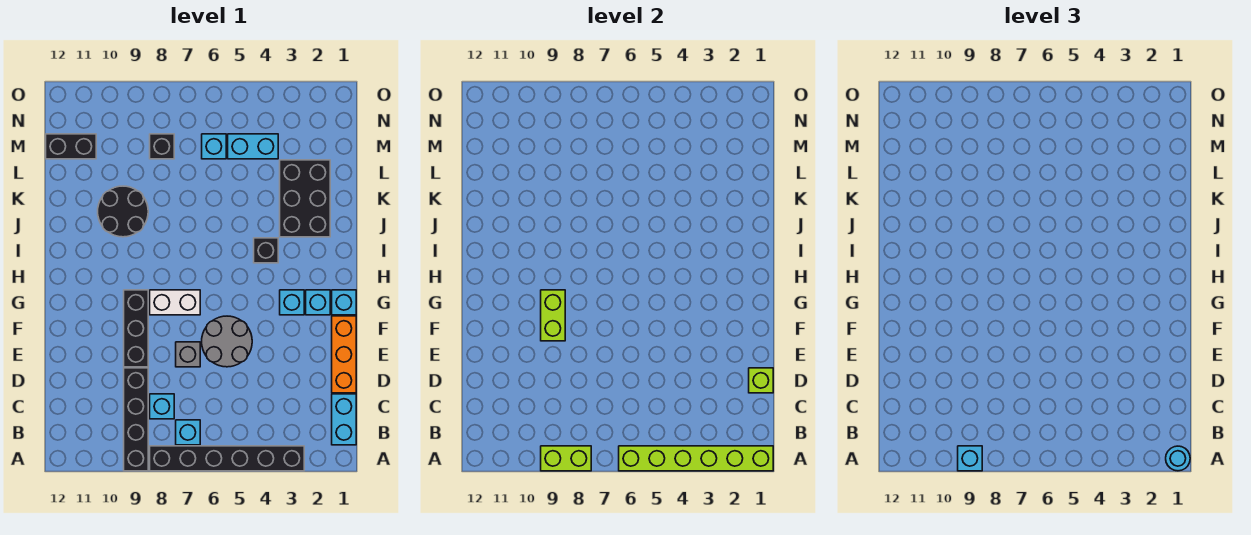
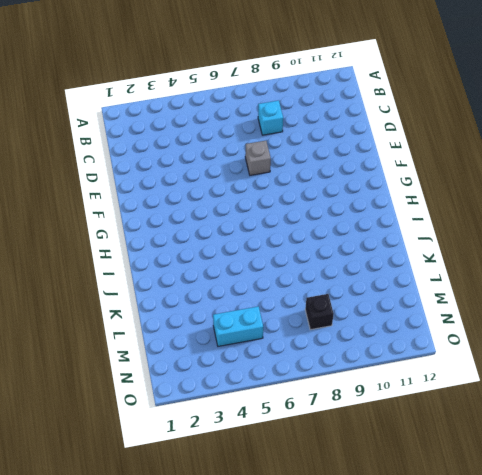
none -> black brick A3:A8 level 1
none -> black brick A9:D9 level 1
none -> cyan brick B1:C1 level 1

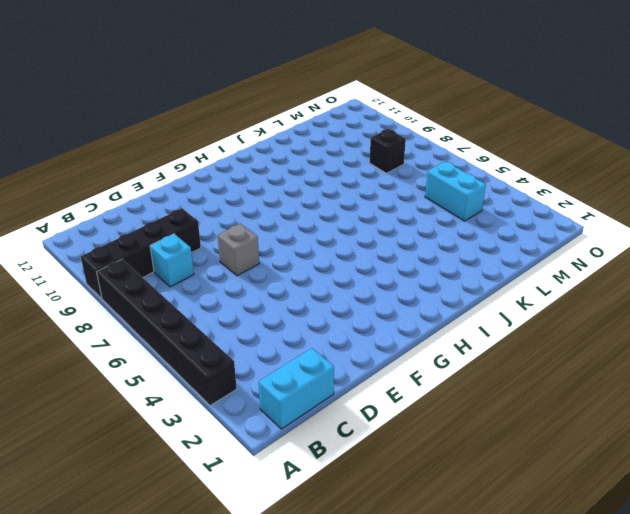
none -> cyan brick B7 level 1
none -> orange brick D1:F1 level 1
none -> grey round brick E5:F6 level 1

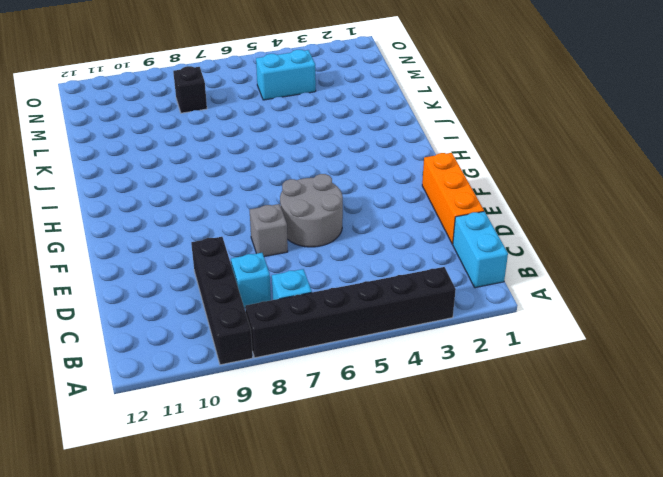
none -> black brick E9:G9 level 1
none -> cyan brick G1 level 1
none -> cyan brick G2 level 1

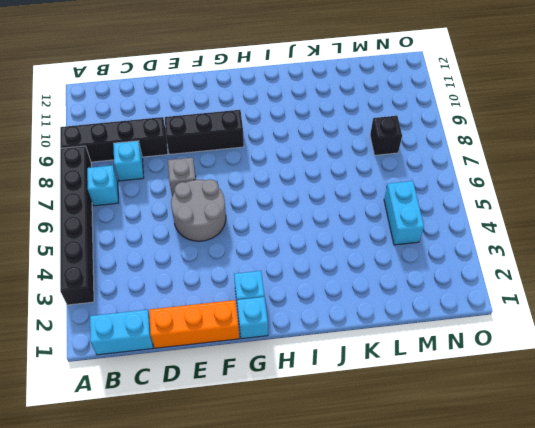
none -> cyan brick G3 level 1
none -> white brick G7:G8 level 1
none -> black brick I4 level 1

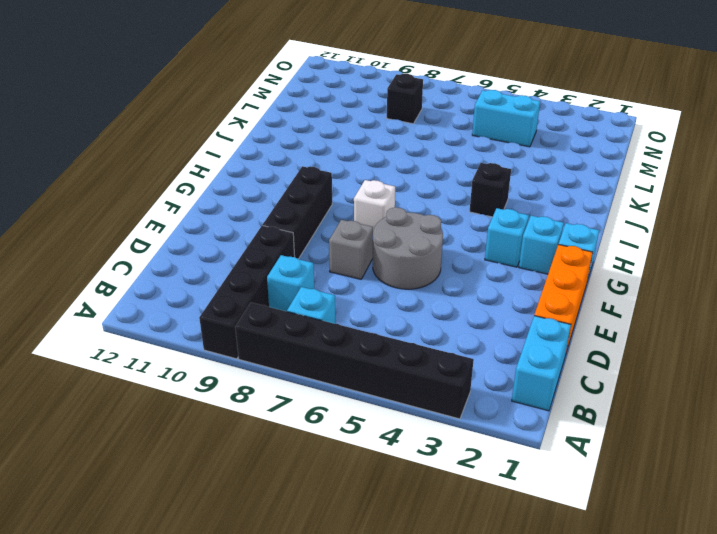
white brick G7 level 1 -> white brick G7:G8 level 1
none -> black brick J2:L3 level 1
none -> black round brick J9:K10 level 1
none -> cyan brick M6 level 1

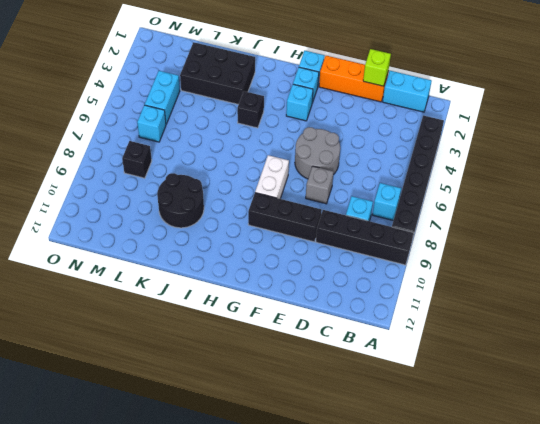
none -> black brick M11:M12 level 1
none -> lime brick A1:A6 level 2
none -> lime brick A8:A9 level 2

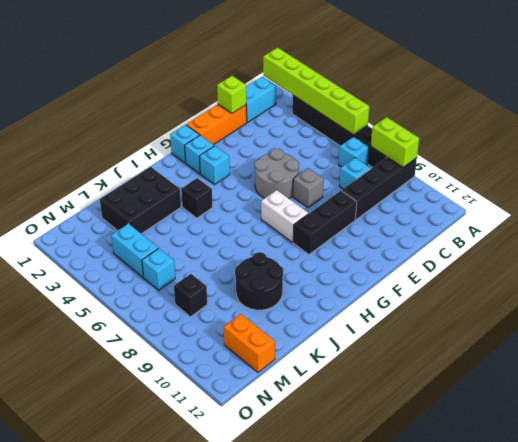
orange brick M11:M12 level 1 -> black brick M11:M12 level 1
none -> lime brick F9:G9 level 2
none -> cyan round brick A1 level 3
none -> cyan brick A9 level 3

